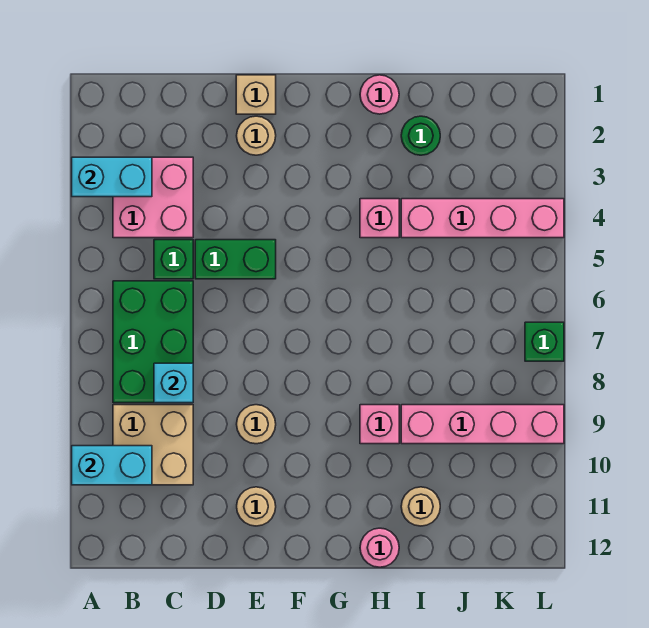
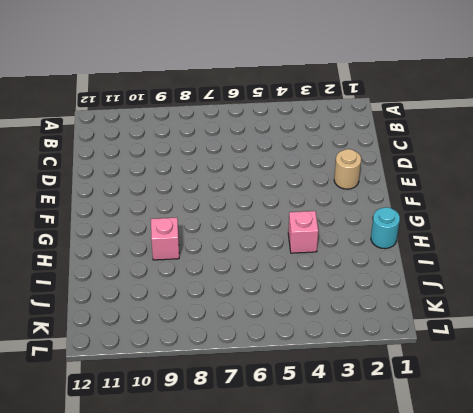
cyan round brick H1 level 1 -> pink round brick H1 level 1
none -> pink brick B3:C4 level 1
none -> green brick B6:C8 level 1
none -> tan brick B9:C10 level 1

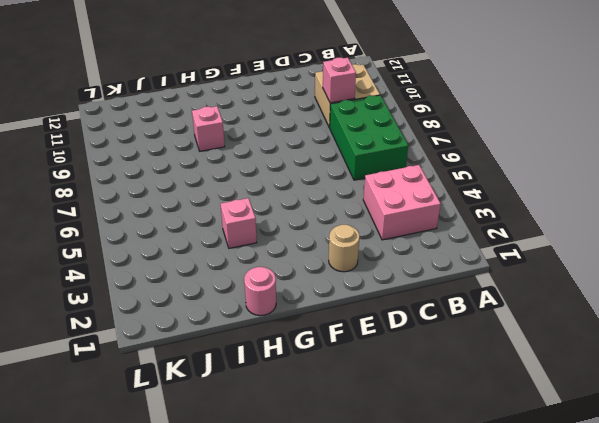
pink brick C9 level 2 -> none
none -> green brick C5 level 1
none -> green brick D5:E5 level 1
none -> tan brick E1 level 1

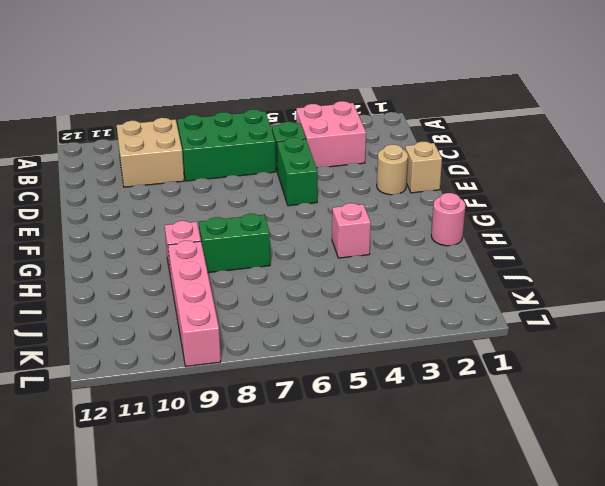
green brick H7:H8 level 1 -> none
none -> tan round brick E9 level 1
none -> tan round brick E11 level 1
none -> pink round brick H12 level 1

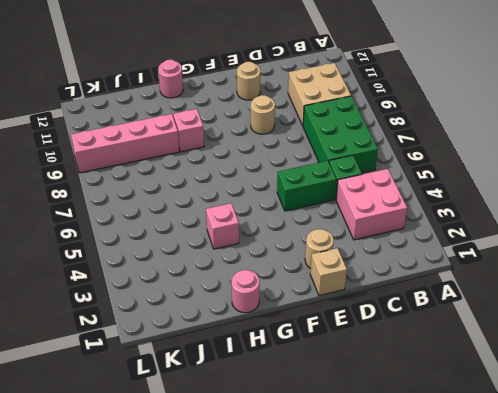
none -> green round brick I2 level 1
none -> pink brick I4:L4 level 1
none -> tan round brick I11 level 1

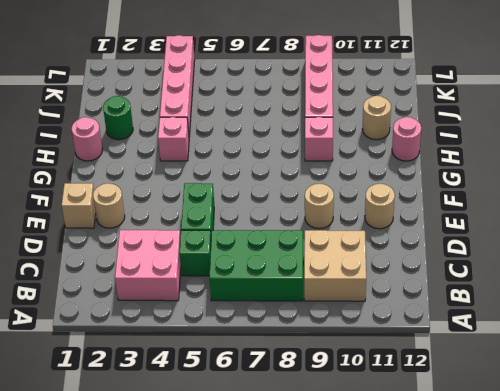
none -> green brick L7 level 1
none -> cyan brick A3:B3 level 2
none -> cyan brick A10:B10 level 2

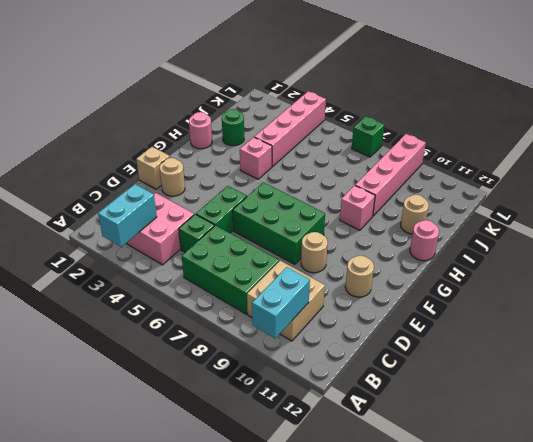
green brick E6:F8 level 1 -> none
none -> cyan brick C8 level 2

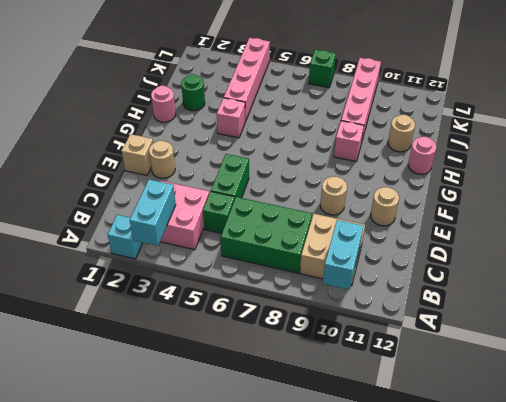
cyan brick A2 level 1 -> cyan brick C8 level 2

